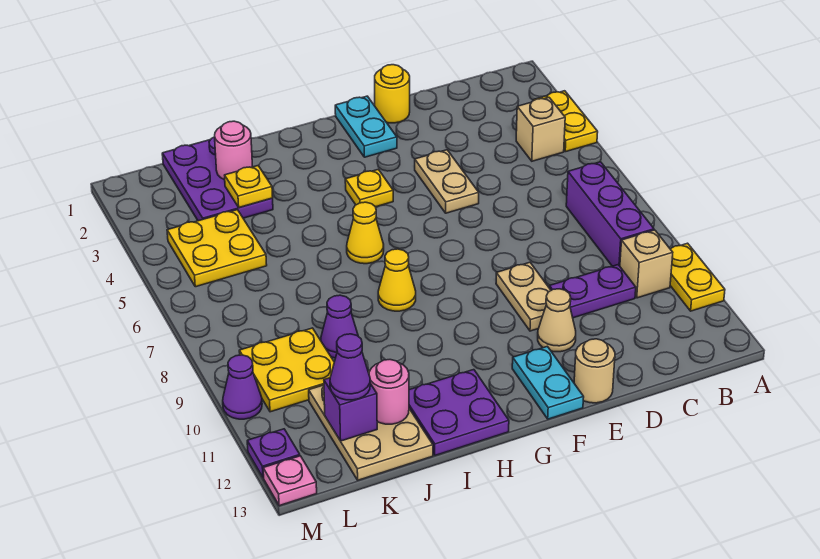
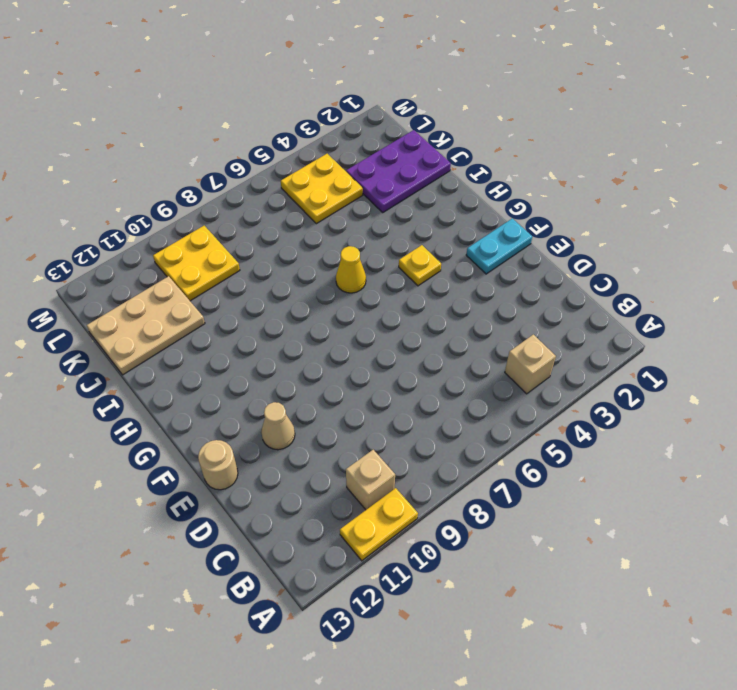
none -> yellow plate A3:A4 level 1
none -> purple brick B7:B9 level 1
none -> purple plate C10:D10 level 1
none -> yellow round brick E1 level 1

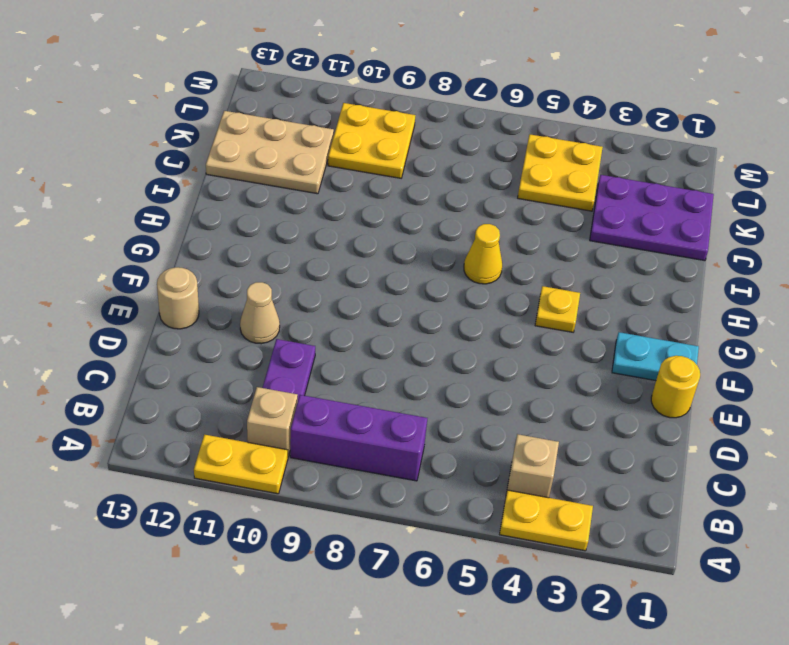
none -> tan plate E4:E5 level 1
none -> tan plate E9:E10 level 1
none -> cyan plate F12:F13 level 1
none -> yellow cone H8 level 1

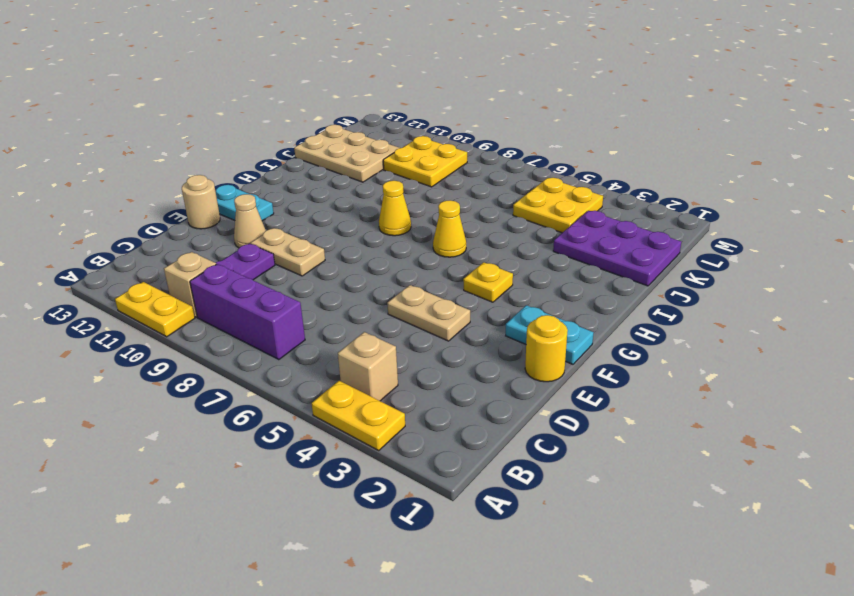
none -> purple plate H12:I13 level 1
none -> purple cone J9 level 1
none -> purple cone M10 level 1
none -> purple plate M12 level 1

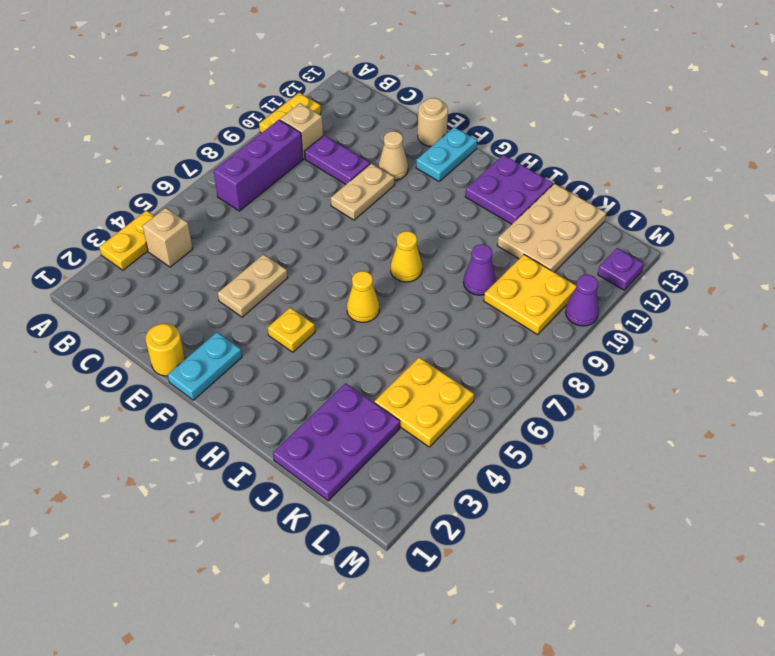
none -> pink plate M13 level 1
none -> pink round brick J2 level 2
none -> yellow plate J3 level 2
none -> pink round brick J12 level 2

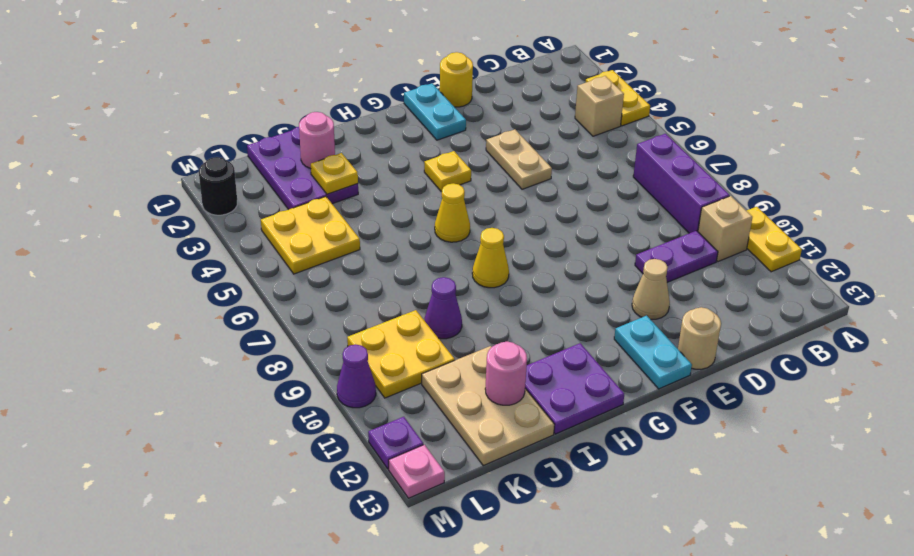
black round brick M2 level 1 -> none
none -> tan plate E9:E10 level 1
none -> purple brick K12 level 2
none -> purple cone K12 level 3

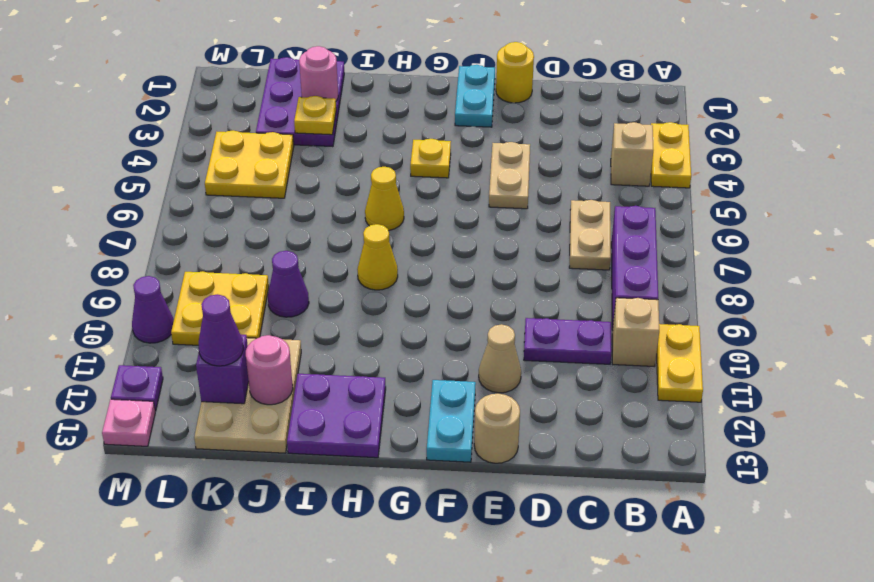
tan plate C6:C7 level 1 -> tan plate E9:E10 level 1

